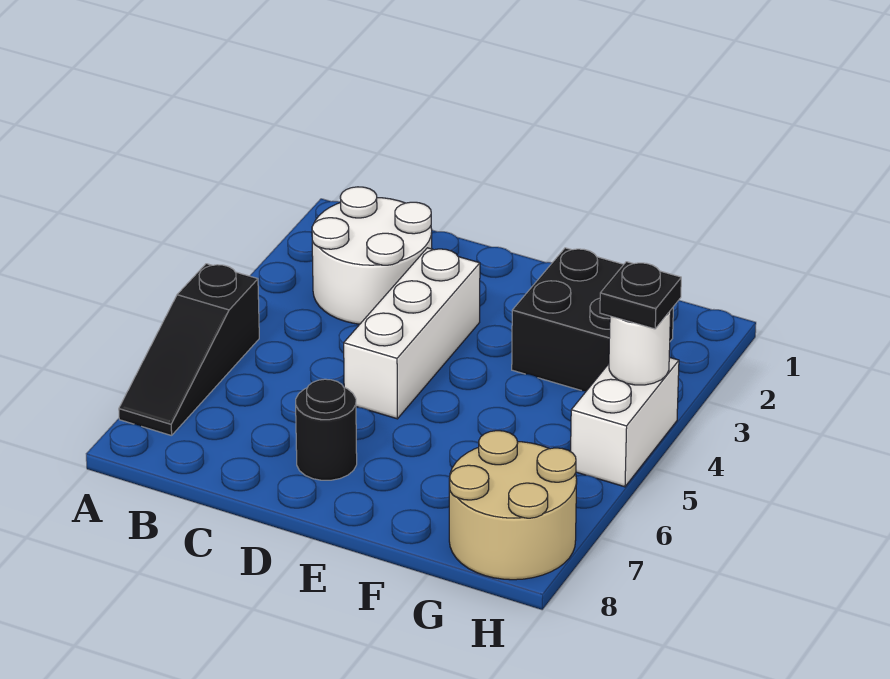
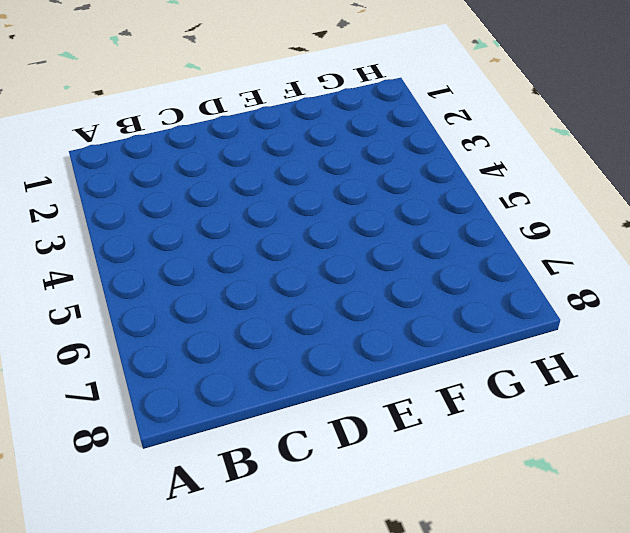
none -> black slope A5:A7 level 1 top 5
none -> white round brick B2:C3 level 1

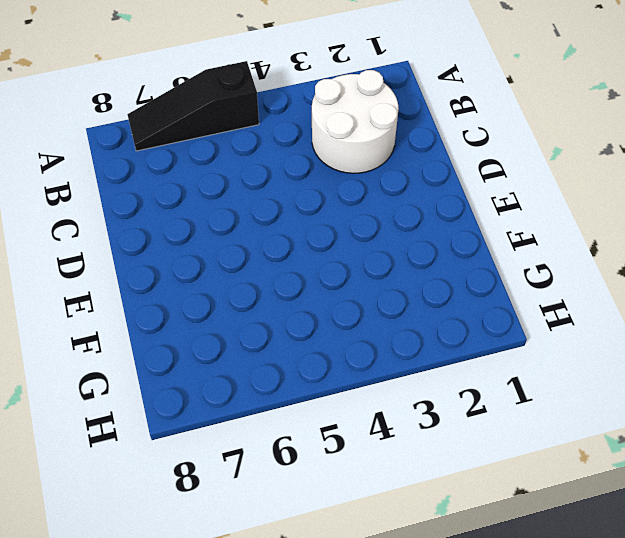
none -> white brick D3:D5 level 1
none -> black round brick D7 level 1

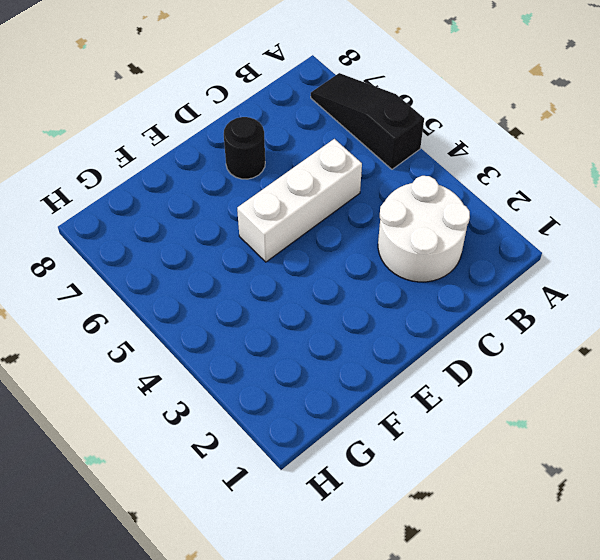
white brick C5:E5 level 1 -> white brick D3:D5 level 1
none -> black brick F2:G3 level 1
none -> tan round brick G7:H8 level 1

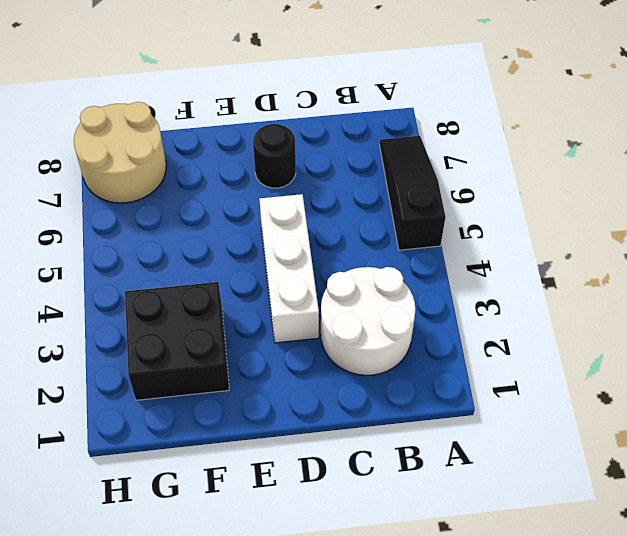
none -> white brick H4:H5 level 1
none -> white round brick H4 level 2

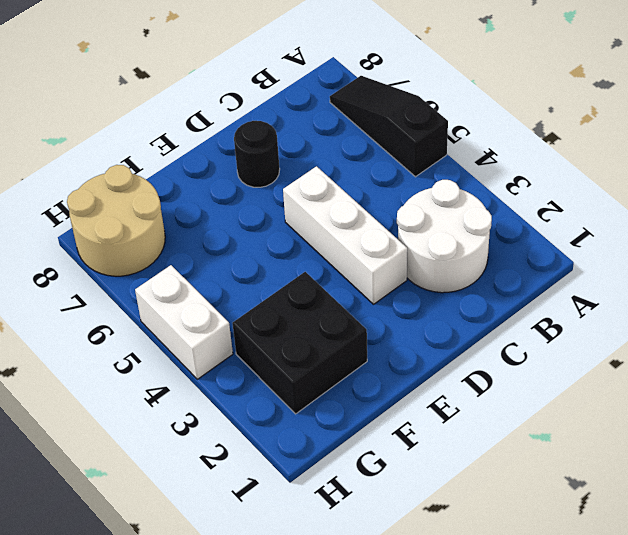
none -> white round brick H4 level 2
none -> black plate H4 level 3

